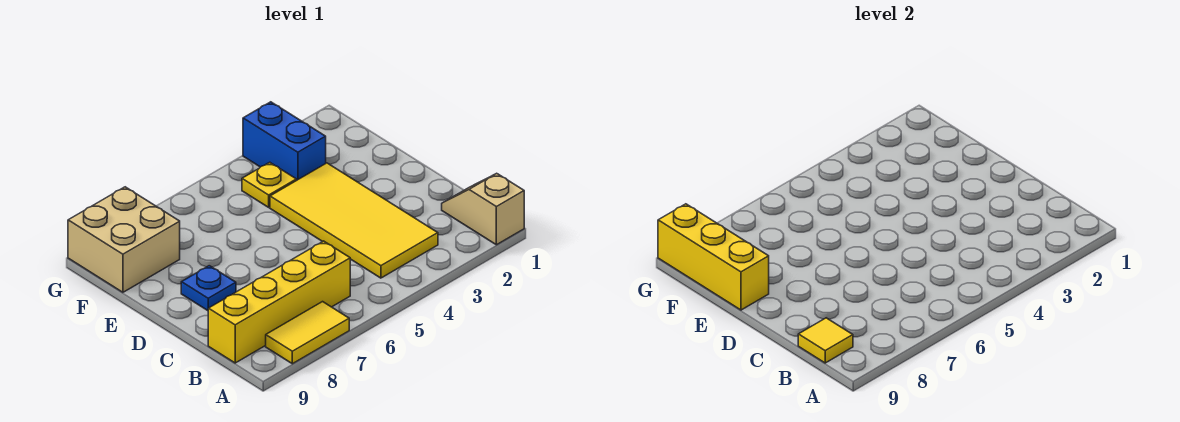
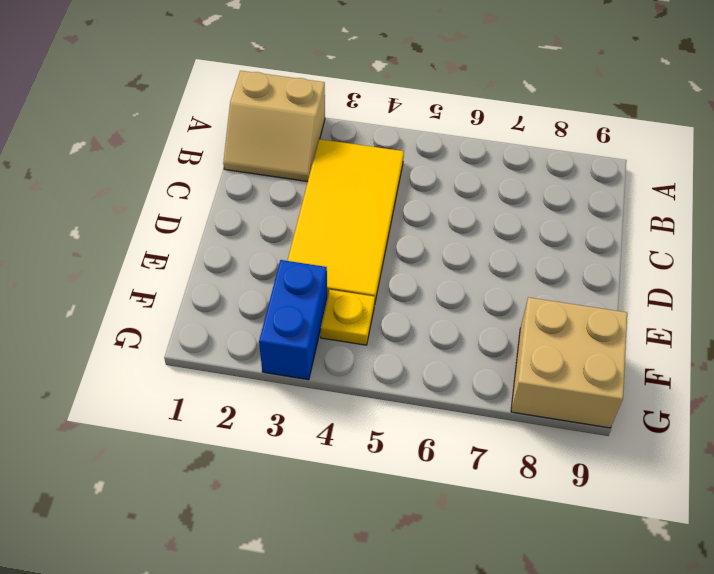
tan slope A1:B2 level 1 top A -> tan slope A1:B1 level 1 top A
none -> yellow tile A7:A8 level 1
none -> yellow brick B6:B9 level 1

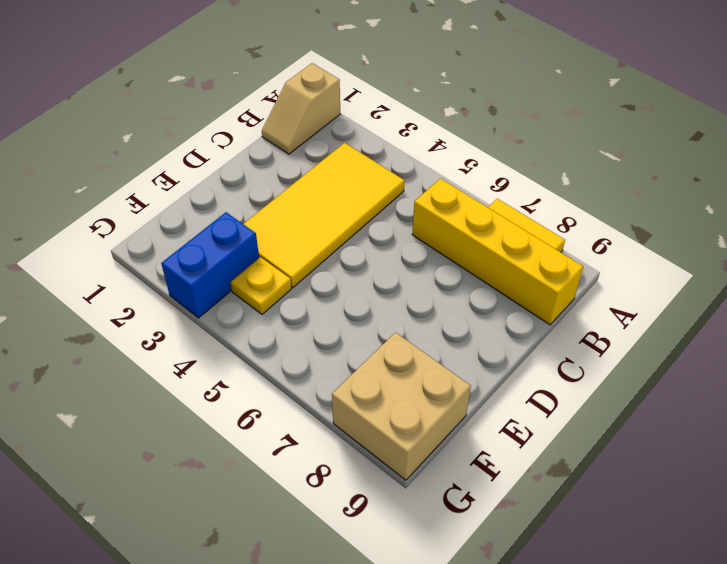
none -> blue plate D8 level 1
none -> yellow tile B9 level 2

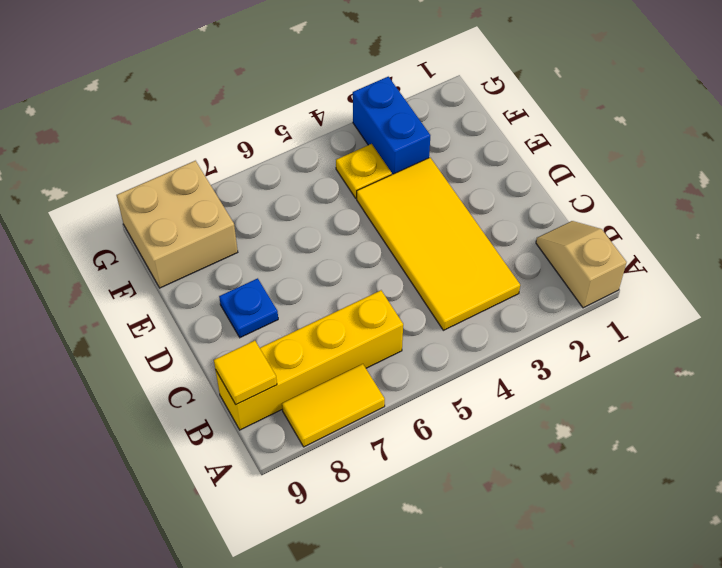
none -> yellow brick E9:G9 level 2

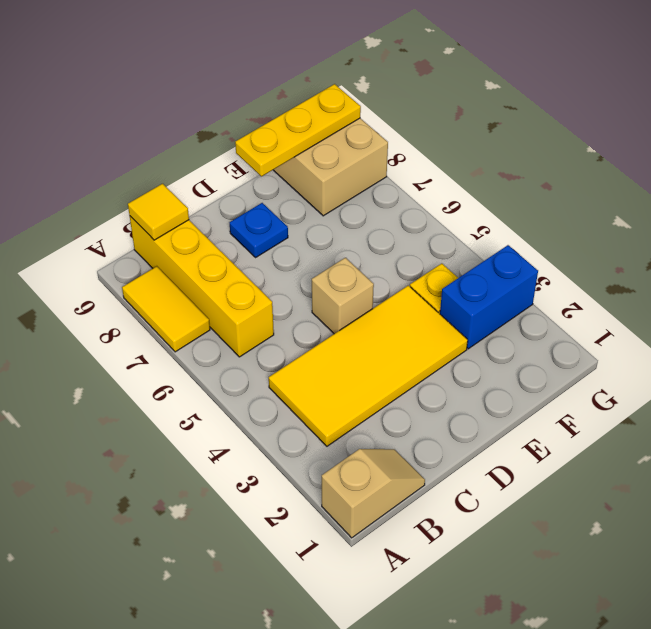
tan brick D5 level 1 -> none
yellow plate E9:G9 level 2 -> yellow brick E9:G9 level 2

